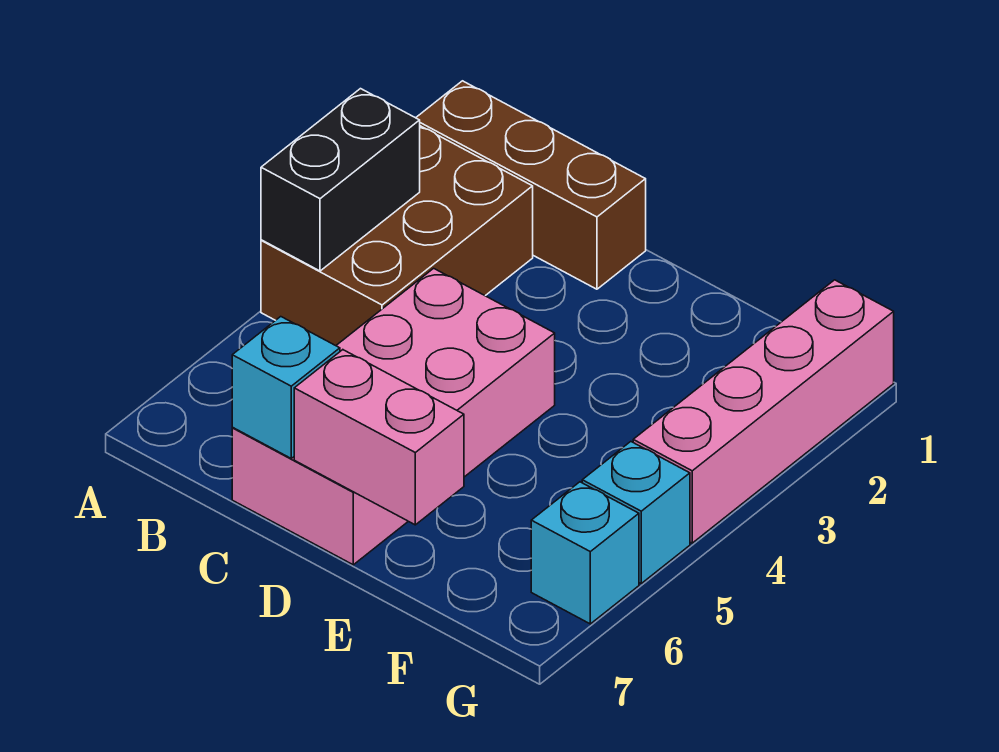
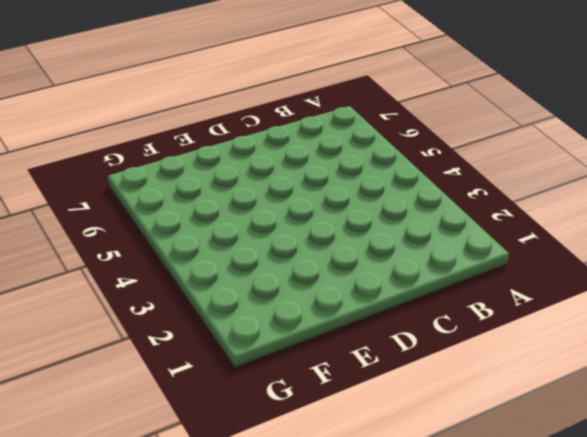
none -> brown brick A1:C1 level 1
none -> brown brick A2:B4 level 1

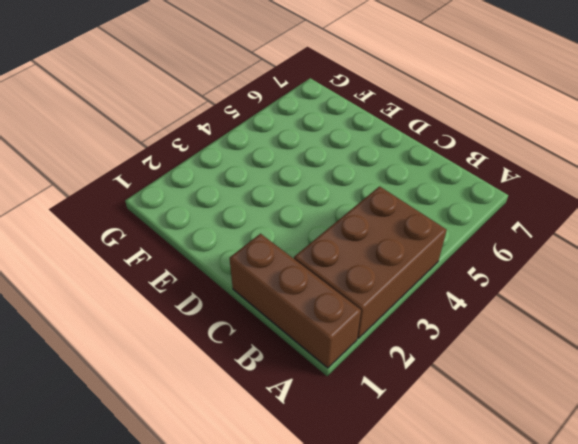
none -> pink brick C4:D7 level 1
none -> pink brick G1:G4 level 1

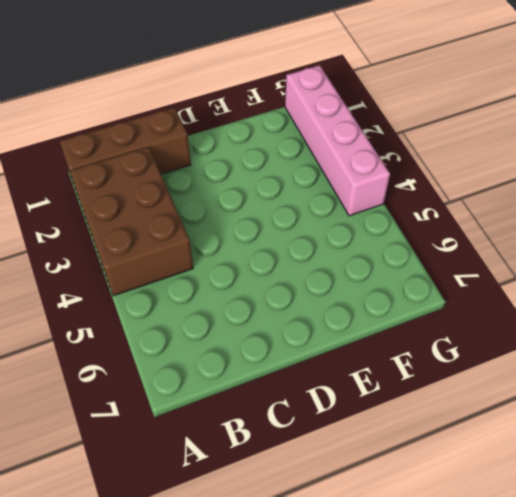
none -> pink brick C4:D7 level 1
none -> cyan brick G5 level 1

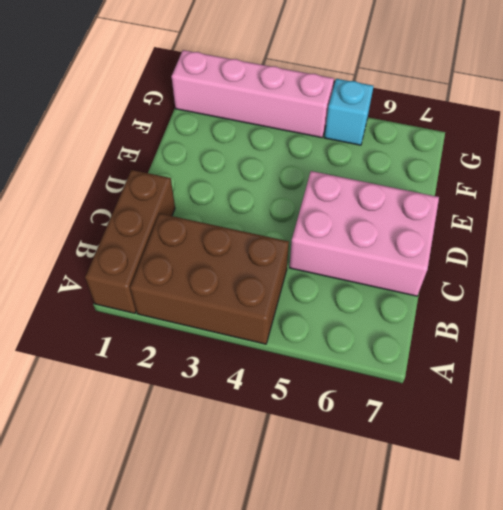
pink brick C5:D7 level 1 -> pink brick C4:D7 level 1
none -> cyan brick G6 level 1
none -> black brick A3:A4 level 2

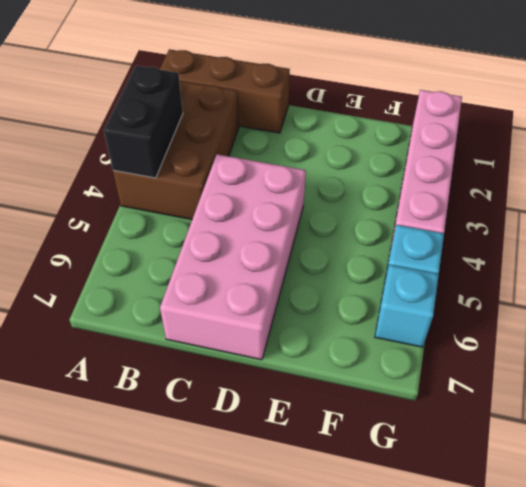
none -> cyan brick C7 level 2
none -> pink brick D7:E7 level 2

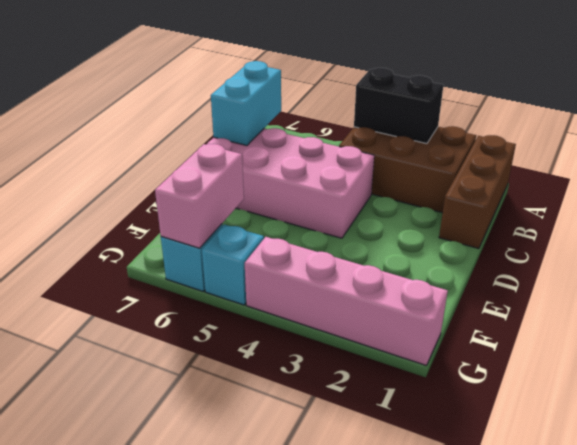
cyan brick B7:C7 level 2 -> cyan brick C7 level 2
pink brick F6:G6 level 2 -> pink brick D7:E7 level 2

